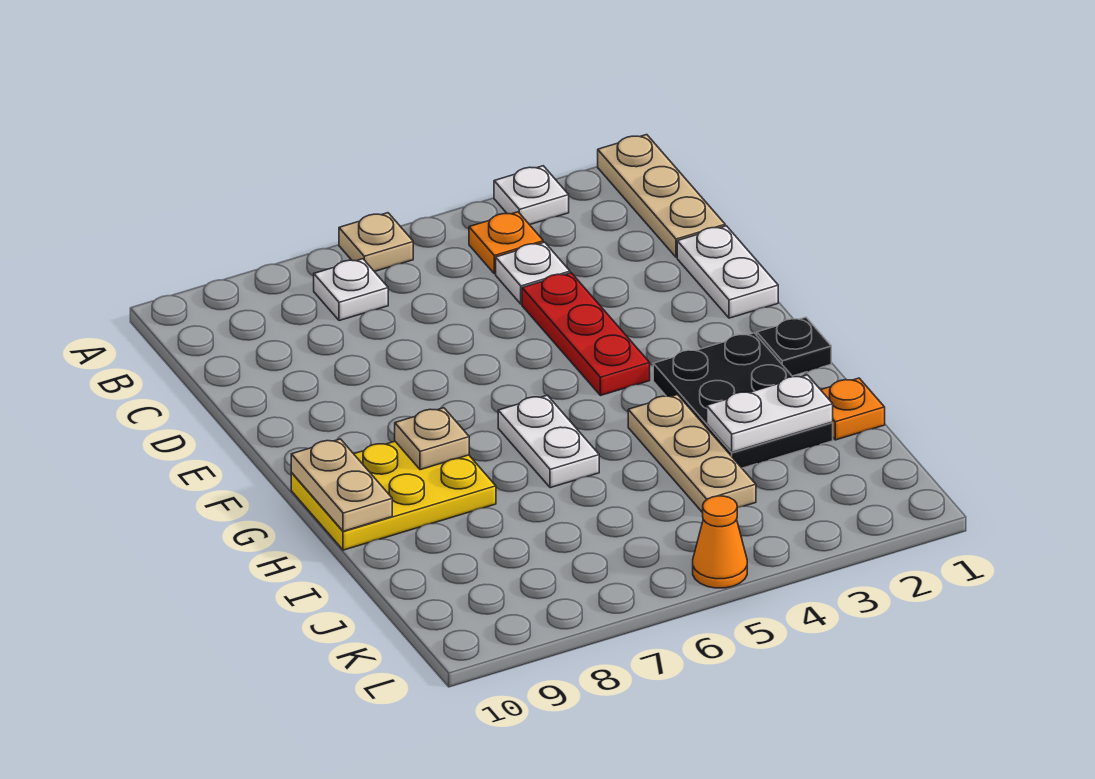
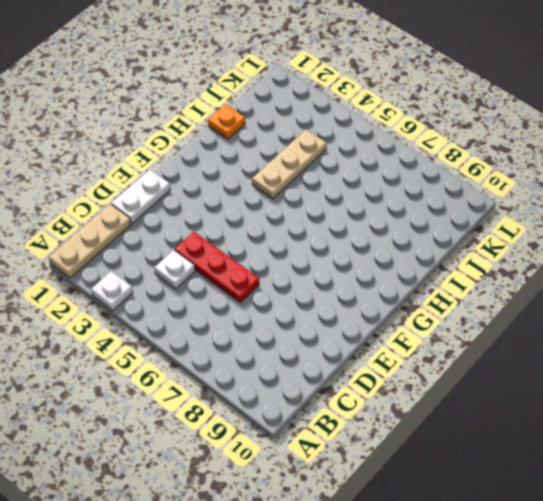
red plate D4:D6 level 1 -> red plate D4:F4 level 1
none -> tan plate A6 level 1
none -> orange plate B4 level 1
none -> white plate B7 level 1

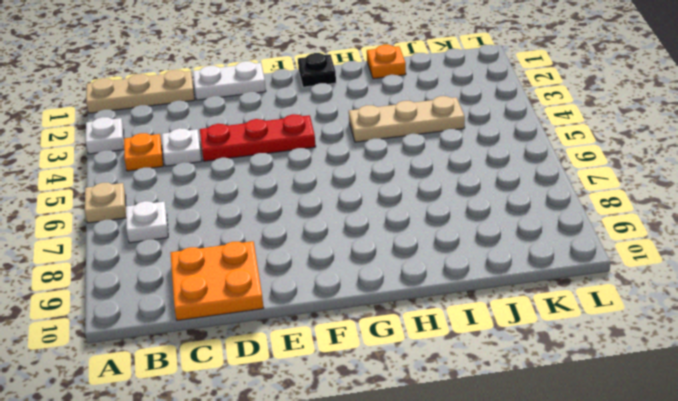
orange plate C9:D10 level 1 -> none
none -> black plate G2:I3 level 1
none -> white plate G6:H6 level 1
none -> yellow plate G8:H10 level 1

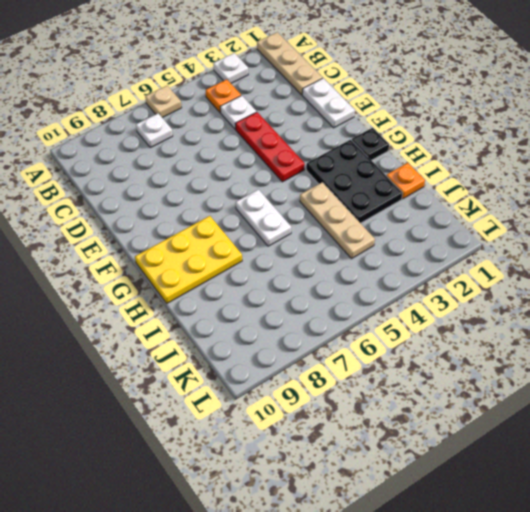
none -> orange cone L5 level 1
none -> tan plate G8 level 2
none -> tan plate G10:H10 level 2

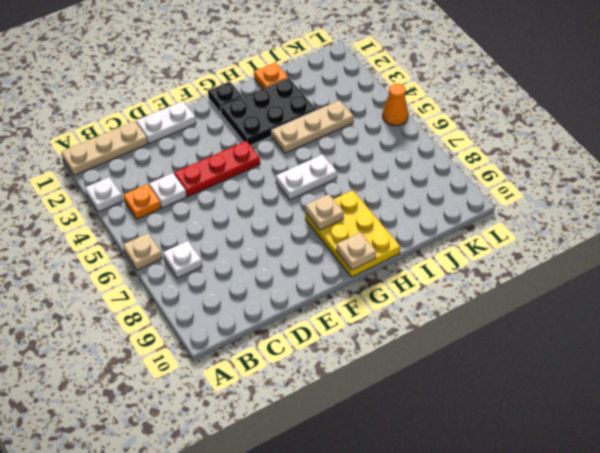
tan plate G10 level 2 -> tan plate G10:H10 level 2
none -> white plate I2:I3 level 2

